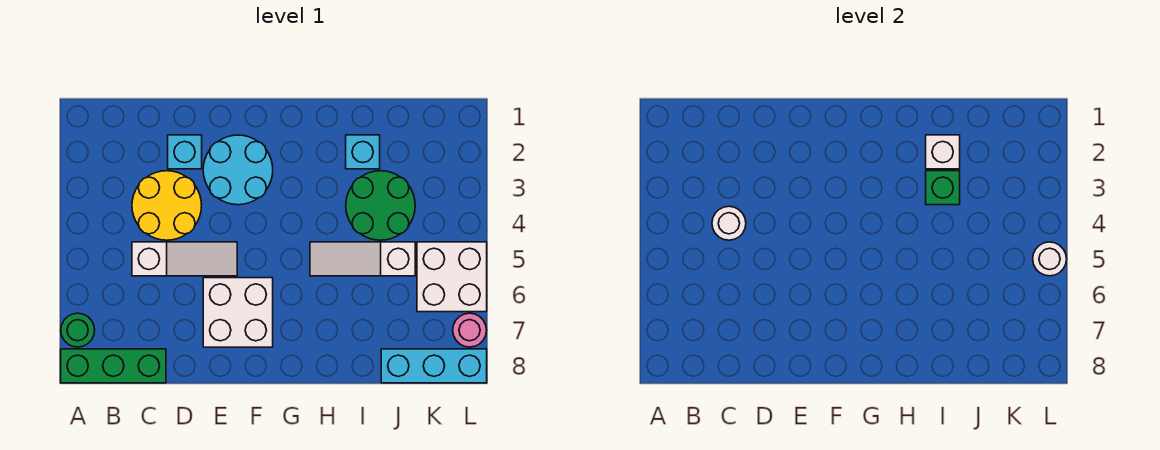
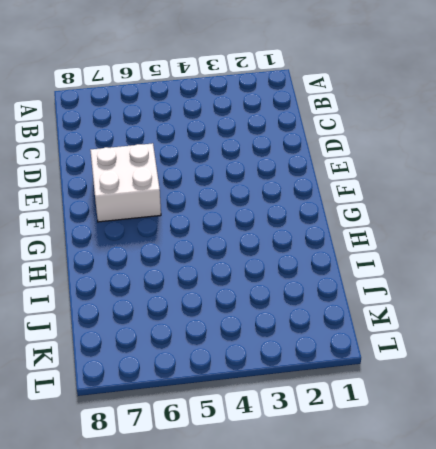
none -> green round brick A7 level 1
none -> green brick A8:C8 level 1
none -> yellow round brick C3:D4 level 1

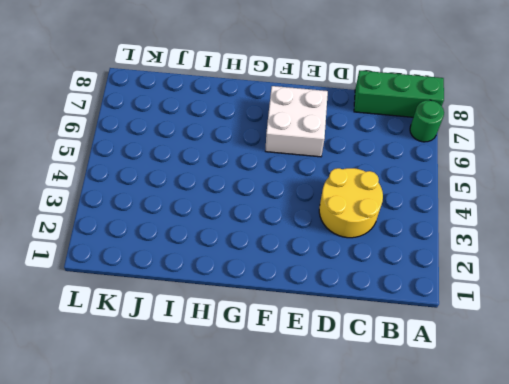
none -> white slope C5:E5 level 1 top C
none -> cyan brick D2 level 1
none -> cyan round brick E2:F3 level 1

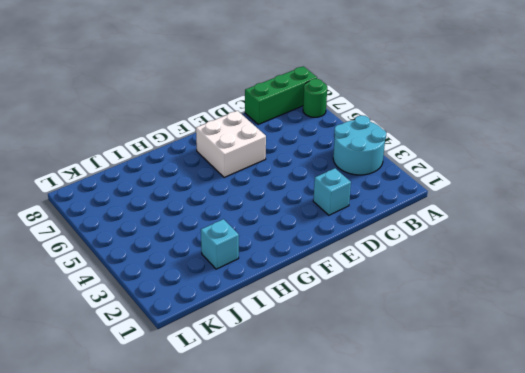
cyan round brick A3:B4 level 1 -> cyan round brick E2:F3 level 1
none -> yellow round brick C3:D4 level 1
none -> white slope C5:E5 level 1 top C
none -> white slope H5:J5 level 1 top J

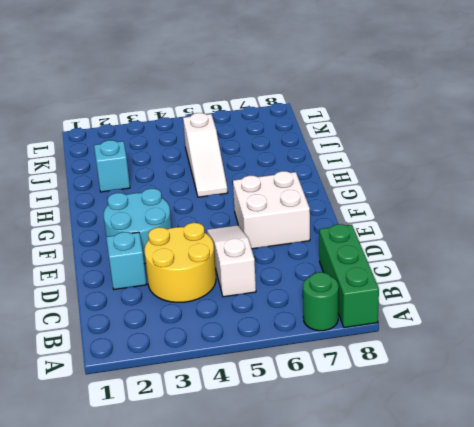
none -> green round brick I3:J4 level 1
none -> cyan brick J8:L8 level 1
none -> white brick K5:L6 level 1

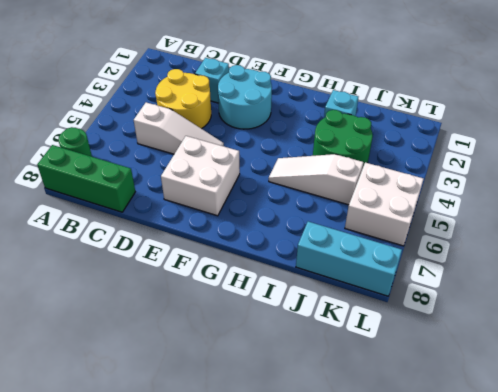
none -> pink round brick L7 level 1
none -> white round brick C4 level 2
none -> white brick I2 level 2

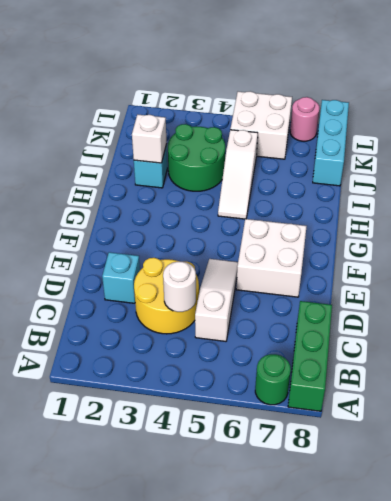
none -> cyan round brick E2:F3 level 1
none -> green brick I3 level 2
none -> white round brick L5 level 2

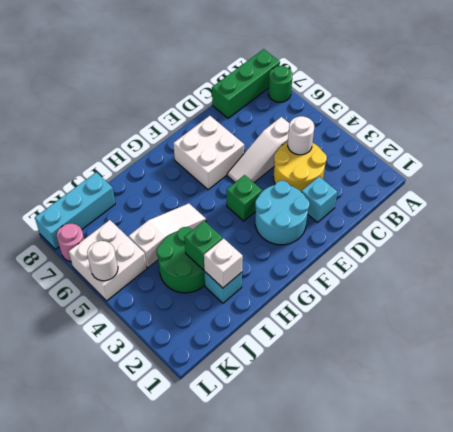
green brick F4 level 1 -> none

